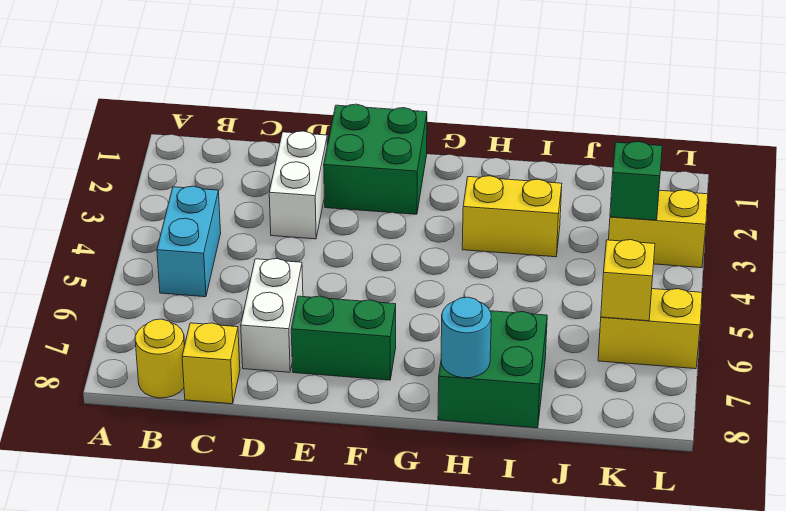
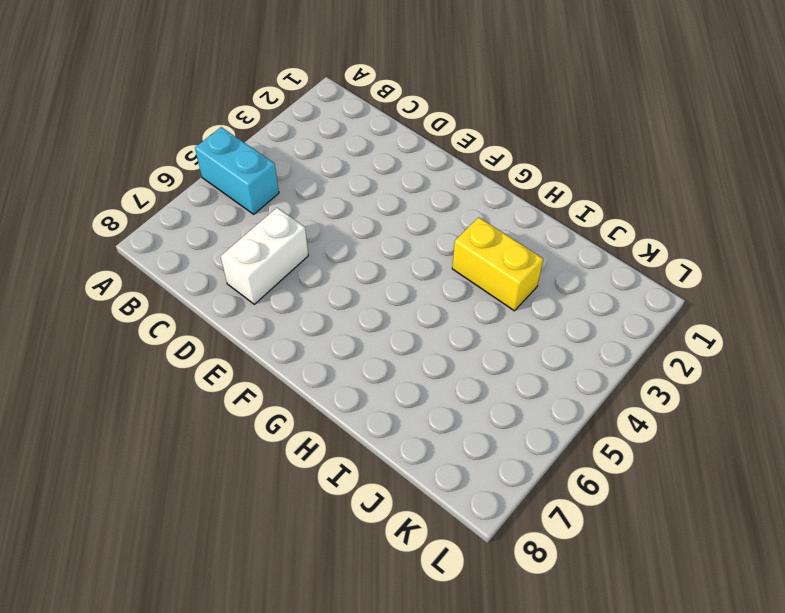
cyan brick A5:B5 level 1 -> cyan brick B4:B5 level 1
none -> yellow round brick B8 level 1
none -> yellow brick C8 level 1
none -> white brick D2:D3 level 1

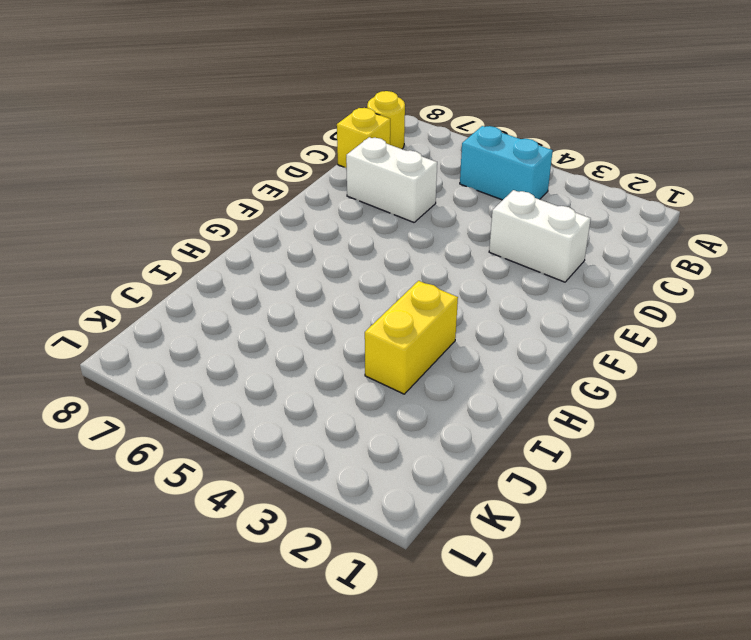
none -> green brick E1:F2 level 1
none -> green brick E7:F7 level 1
none -> green brick H7:I8 level 1

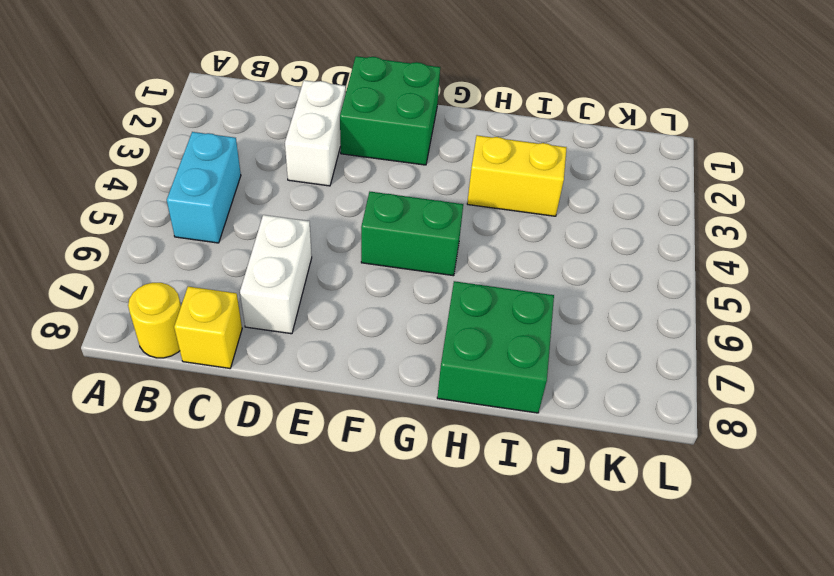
green brick F5:G5 level 1 -> green brick E7:F7 level 1
none -> yellow brick K3:L3 level 1
none -> yellow brick K6:L6 level 1
none -> cyan round brick H8 level 2

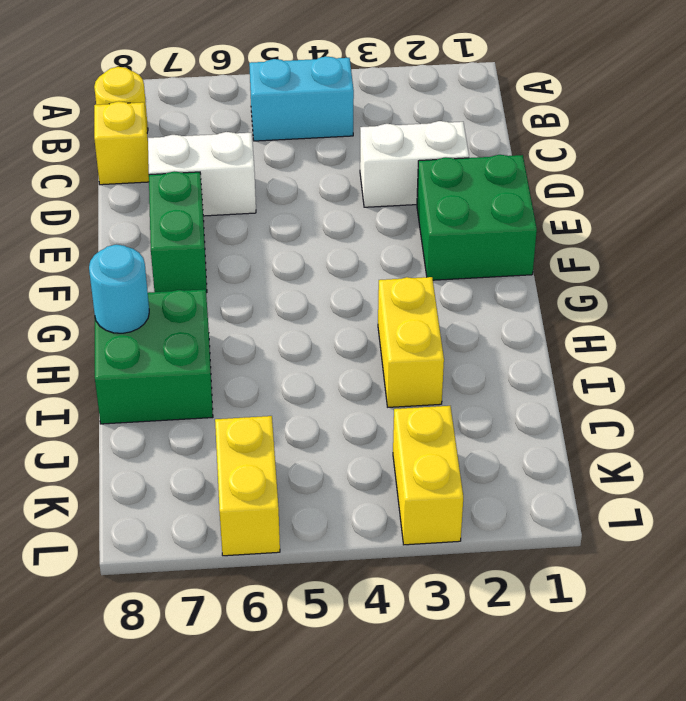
none -> green brick K3 level 2
none -> yellow brick K6 level 2

